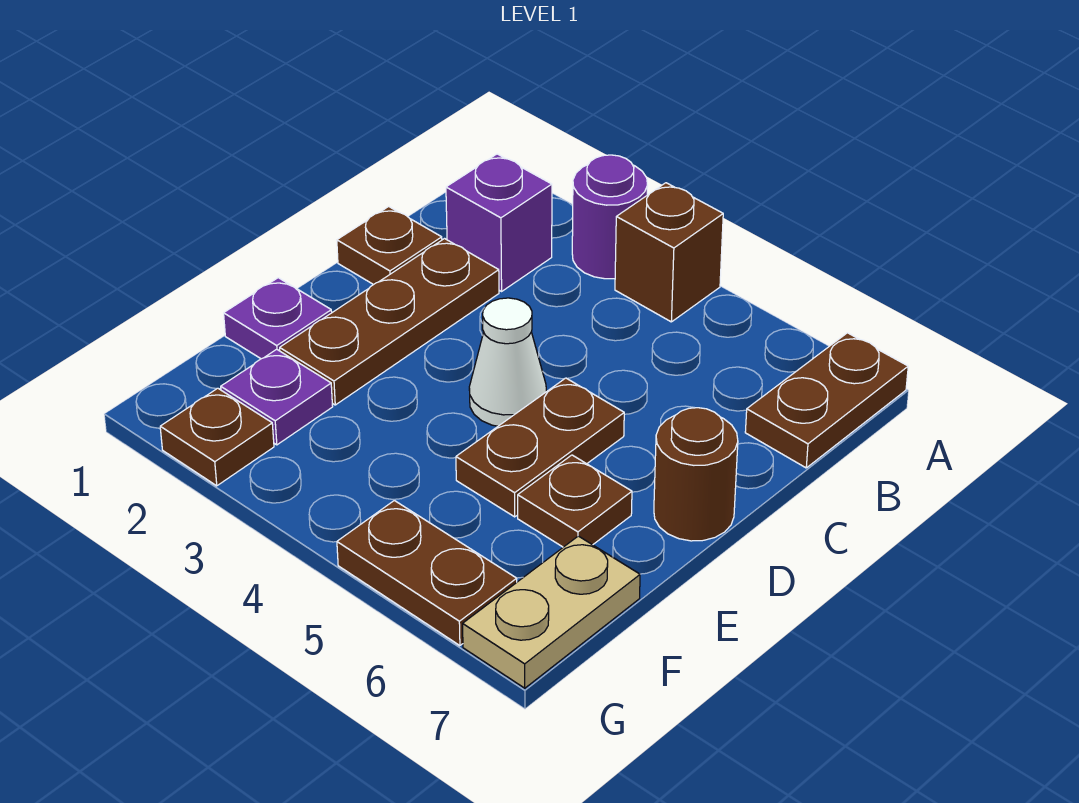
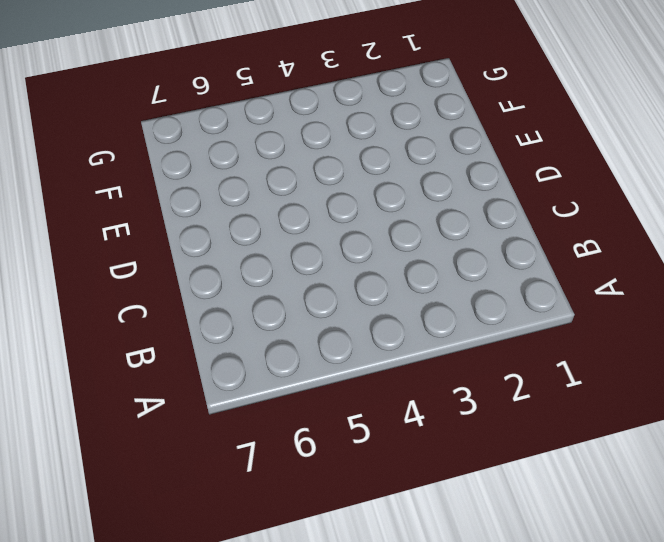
none -> purple round brick A3 level 1
none -> brown brick A4 level 1
none -> brown plate A7:B7 level 1

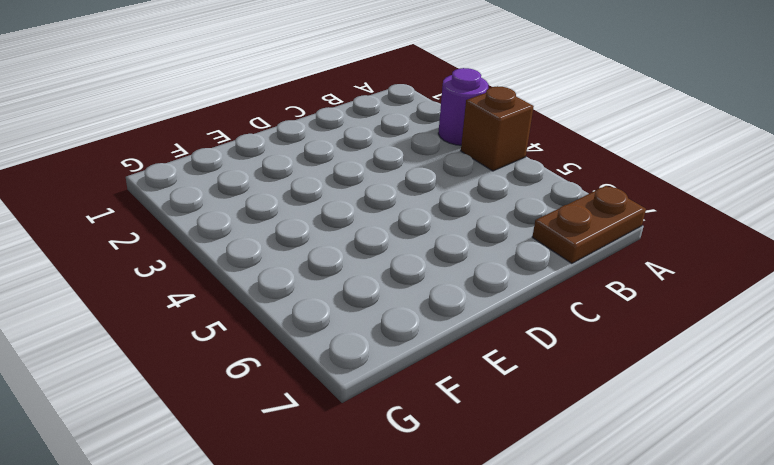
none -> purple brick B2 level 1
none -> brown plate C1 level 1
none -> brown plate C2:E2 level 1

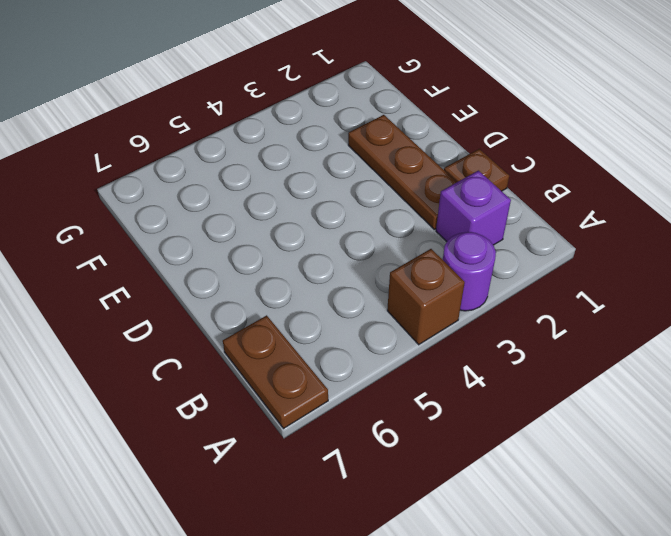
none -> white cone D4 level 1
none -> brown plate D5:E5 level 1
none -> brown round brick D7 level 1

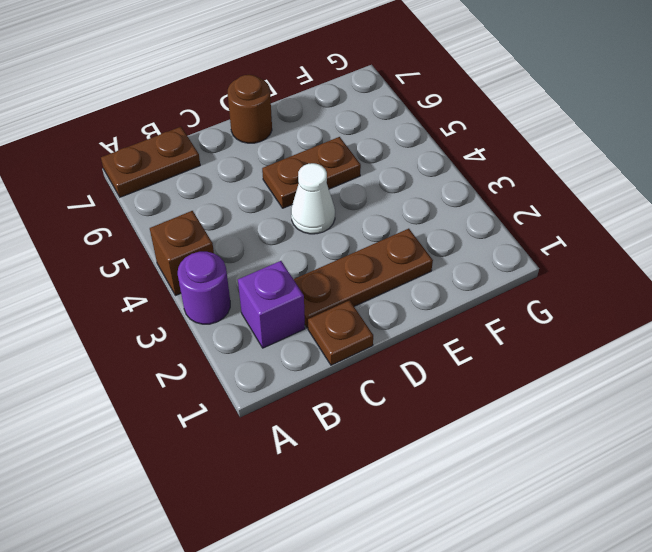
none -> purple plate E1 level 1
none -> brown plate E6 level 1
none -> purple plate F2 level 1

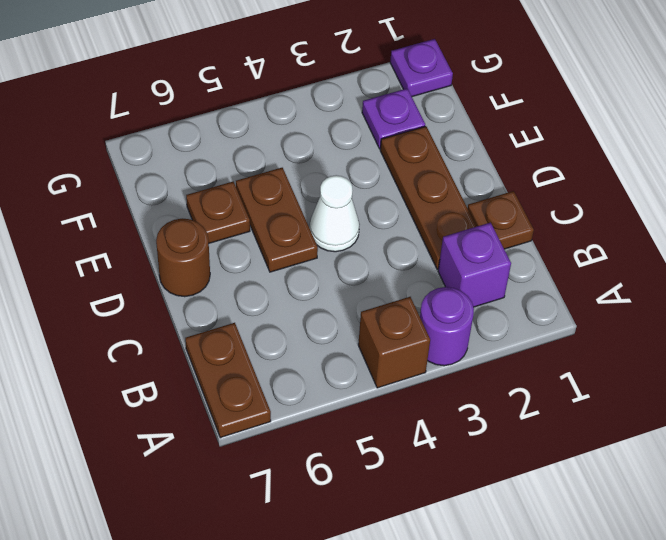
purple plate G1 level 1 -> purple plate E1 level 1
none -> tan plate F7:G7 level 1
none -> brown plate G2 level 1
none -> brown plate G5:G6 level 1

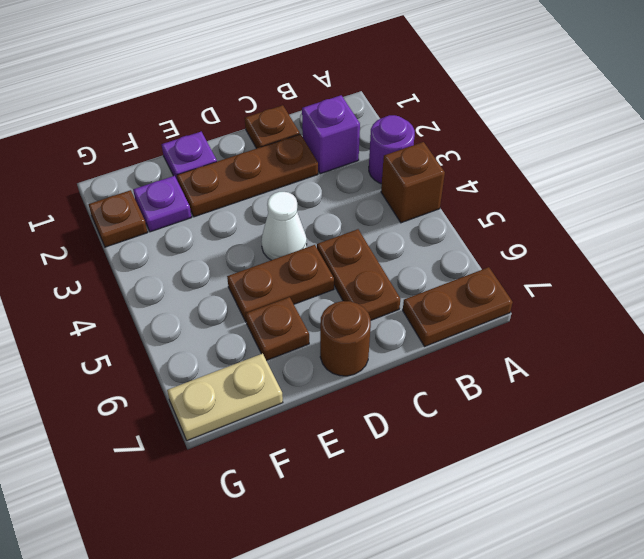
brown plate C5:C6 level 1 -> brown plate G5:G6 level 1

